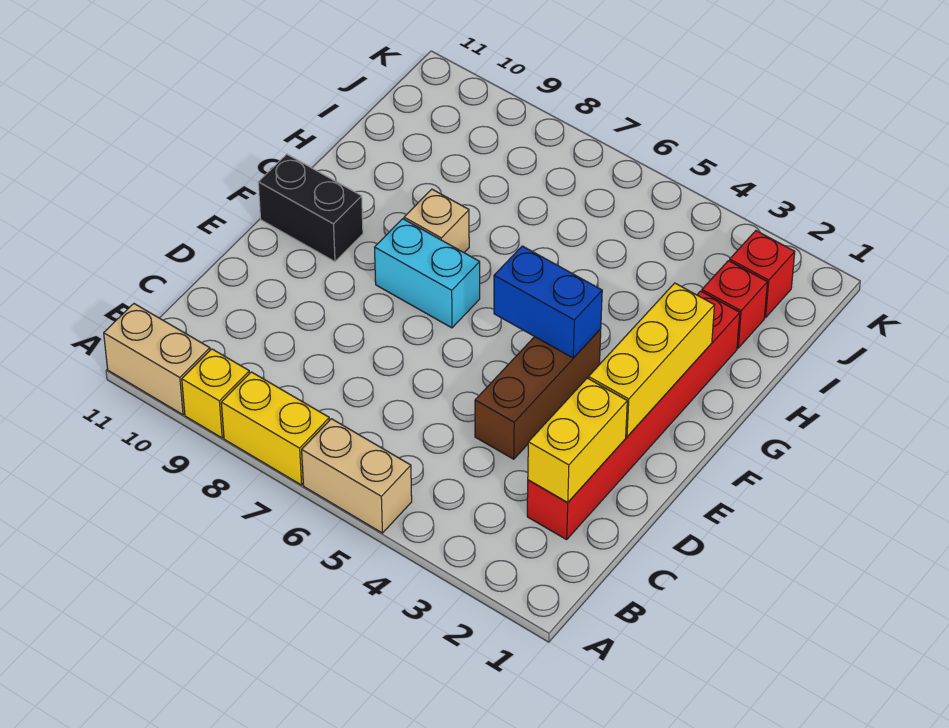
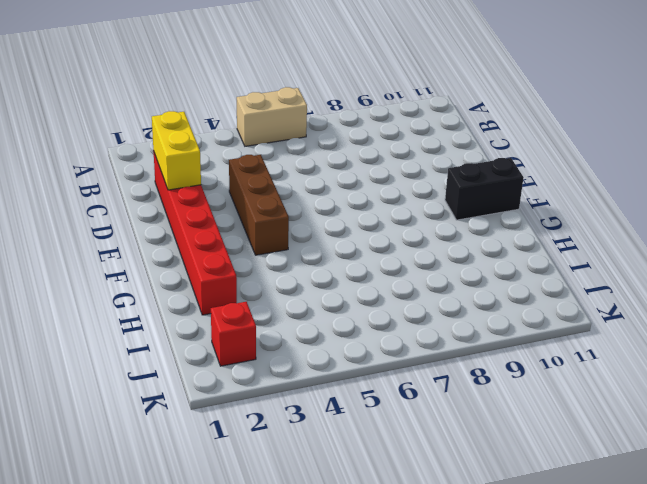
none -> yellow brick A7:A8 level 1
none -> yellow brick A9 level 1
none -> tan brick A10:A11 level 1

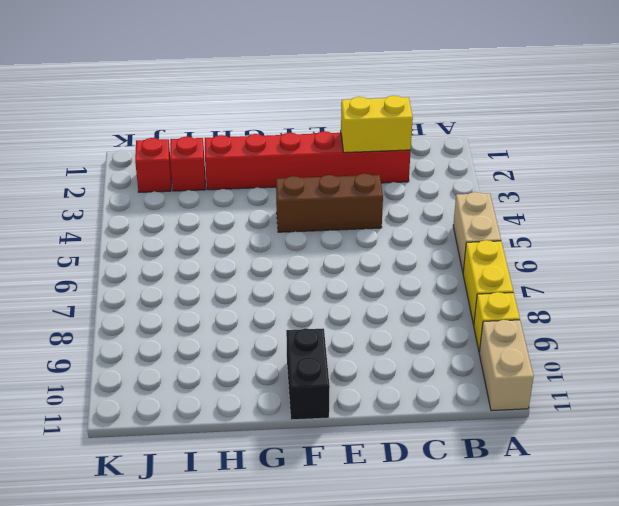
none -> cyan brick F7:F8 level 1
none -> tan brick G8 level 1
none -> yellow brick E2:G2 level 2

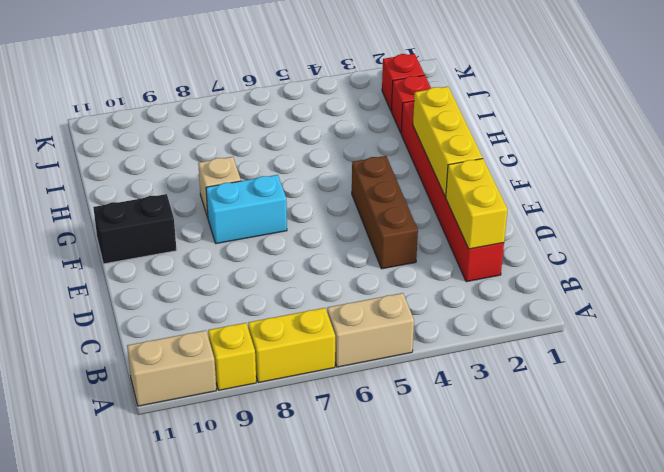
none -> blue brick F4:F5 level 2

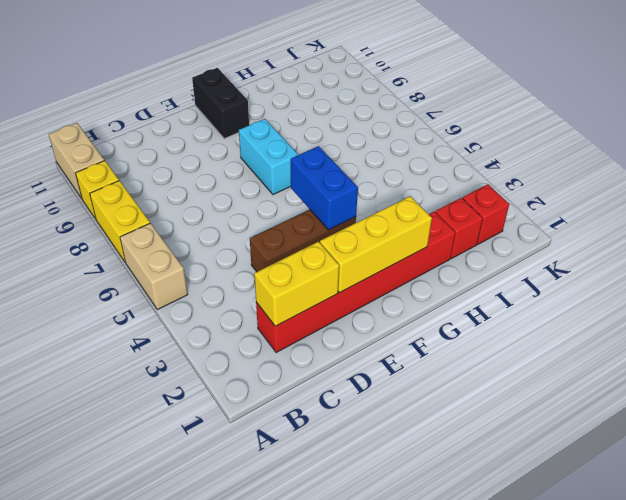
none -> tan brick G8 level 1

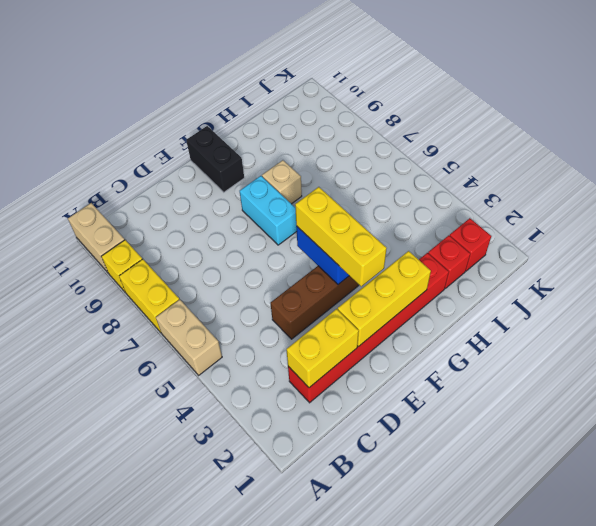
yellow brick F3:F5 level 3 -> none

